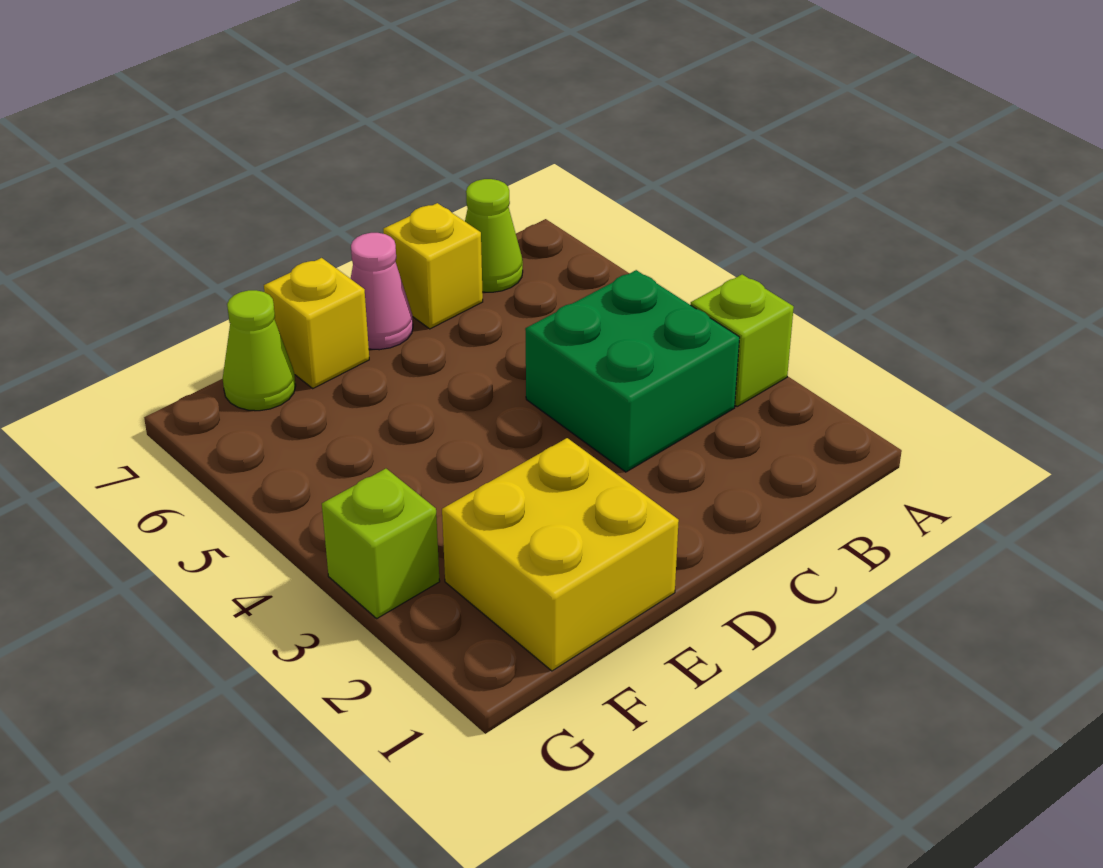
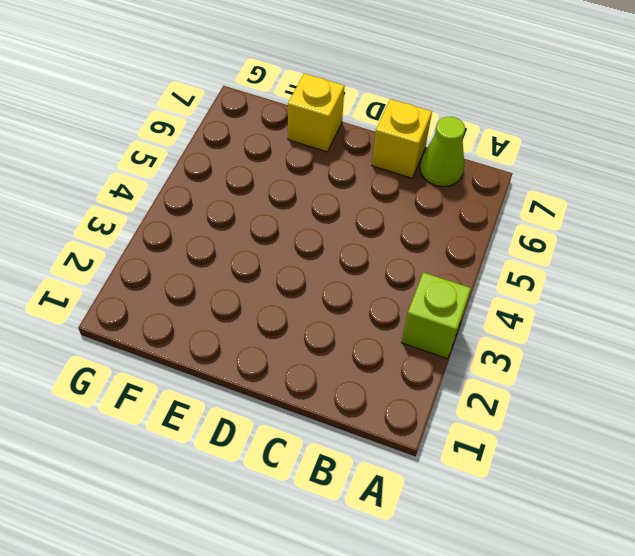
none -> green brick B3:C4 level 1
none -> pink cone D7 level 1

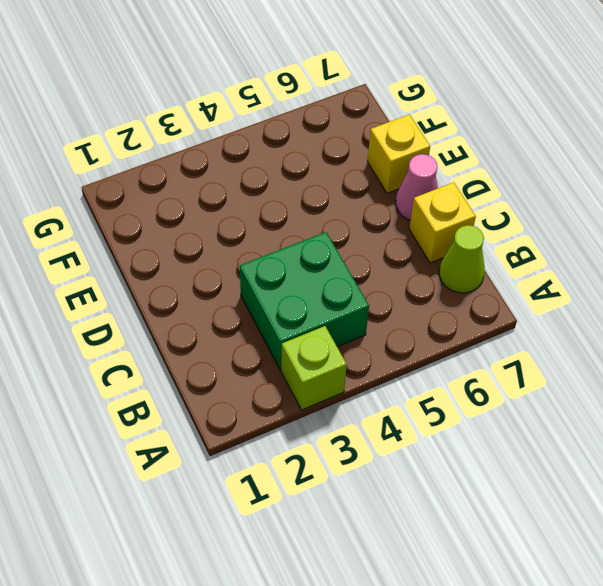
none -> yellow brick E1:F2 level 1
none -> lime cone F7 level 1

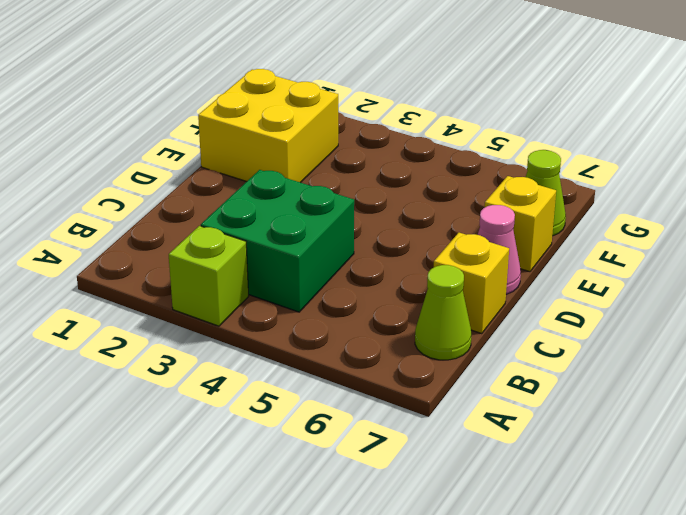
none -> lime brick G3 level 1

